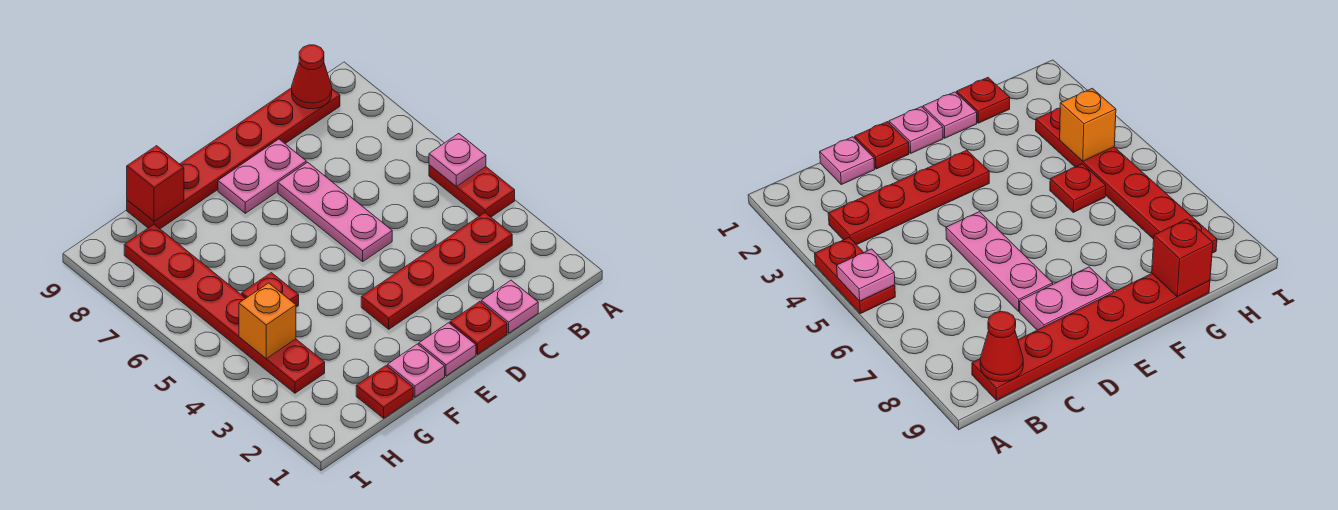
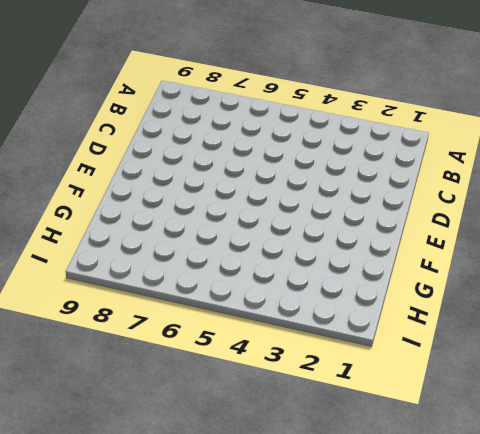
none -> red plate A4:A5 level 1
none -> red plate B3:E3 level 1
none -> red plate B9:G9 level 1

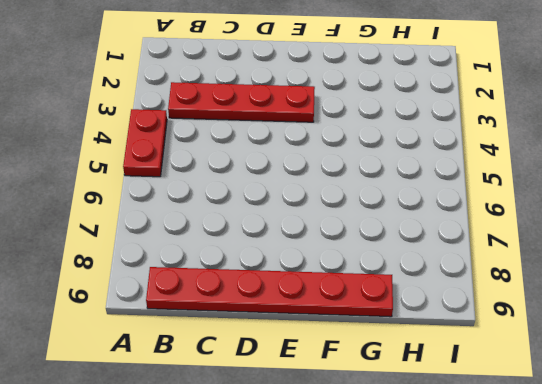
none -> pink plate C1 level 1
none -> red plate D1 level 1
none -> pink plate D5:D7 level 1

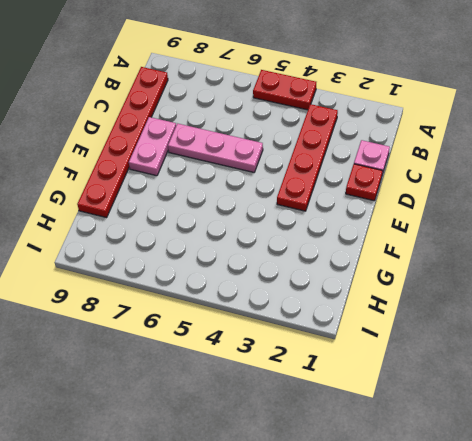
none -> pink plate E1 level 1
none -> pink plate F1 level 1
none -> red plate G1 level 1

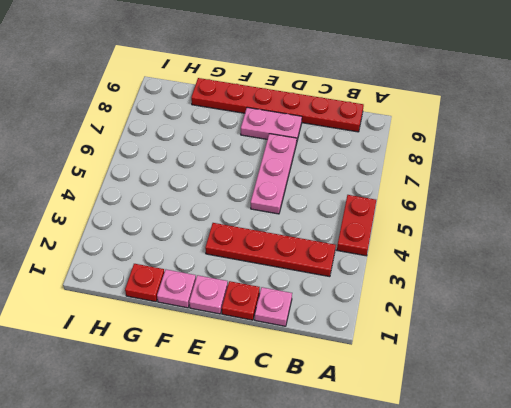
none -> red plate G5 level 1
none -> red plate H3:H8 level 1
none -> pink plate A5 level 2

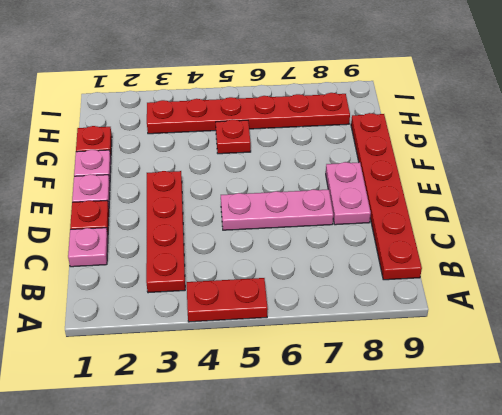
none -> pink plate A5 level 2
none -> red cone B9 level 2
none -> red brick G9 level 2

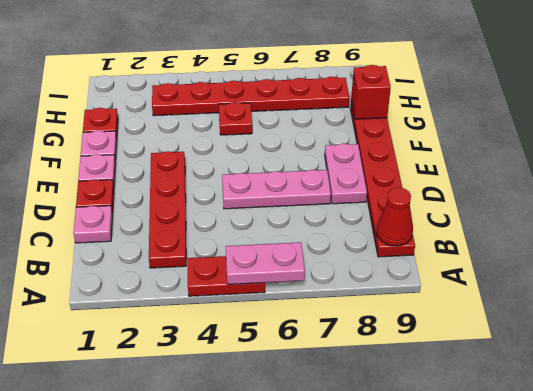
pink plate A5:A6 level 2 -> pink plate A5 level 2
none -> orange brick H4 level 2

